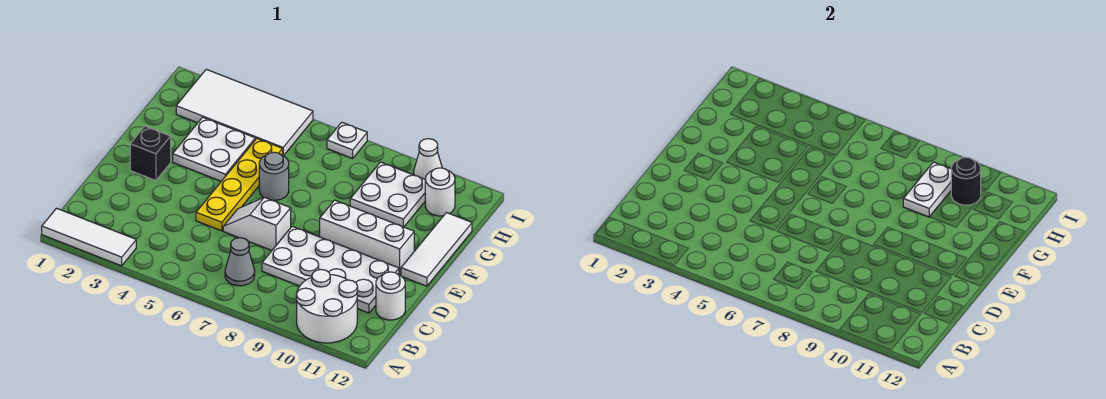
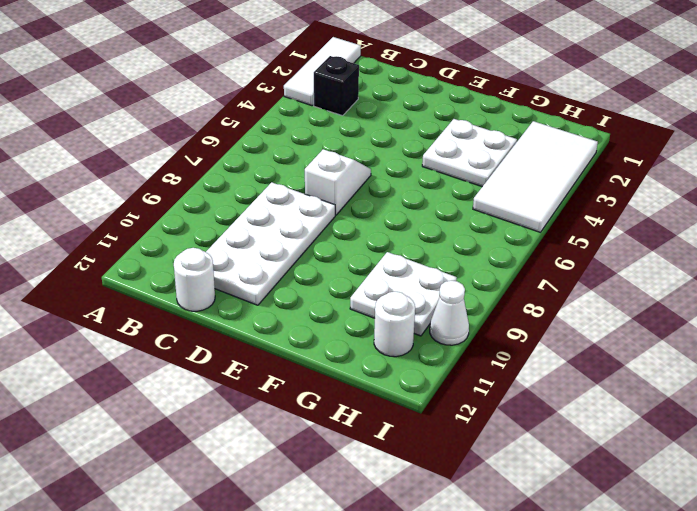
black brick B3 level 1 -> black brick E2 level 1
none -> white round brick A10:B11 level 1
none -> grey cone B7 level 1
none -> yellow plate D5:G5 level 1

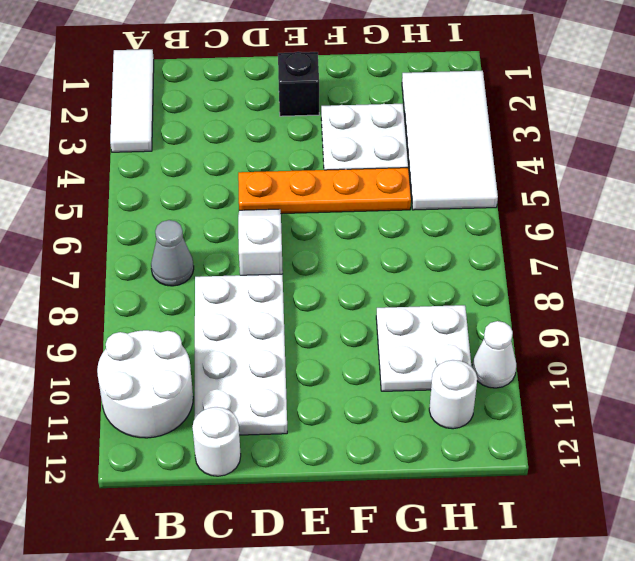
orange plate D5:G5 level 1 -> yellow plate D5:G5 level 1
none -> white brick E9:E11 level 1
none -> white tile E12:G12 level 1
none -> grey round brick F6 level 1

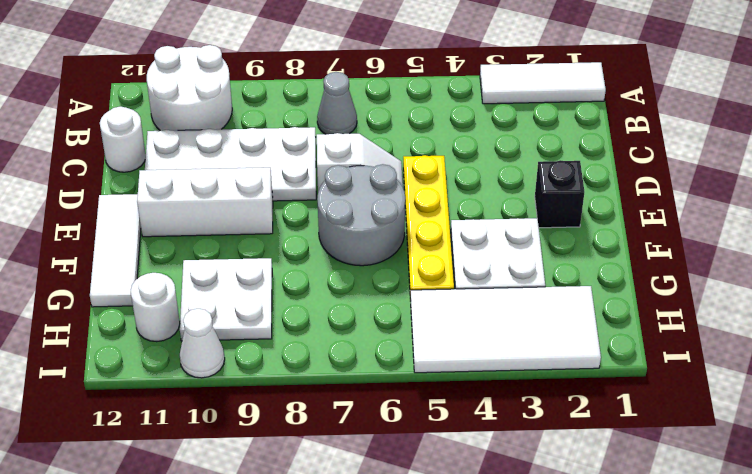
grey round brick E6:F7 level 1 -> grey round brick F6 level 1
none -> white plate I7 level 1
none -> white plate G9:H9 level 2
none -> black round brick H10 level 2

